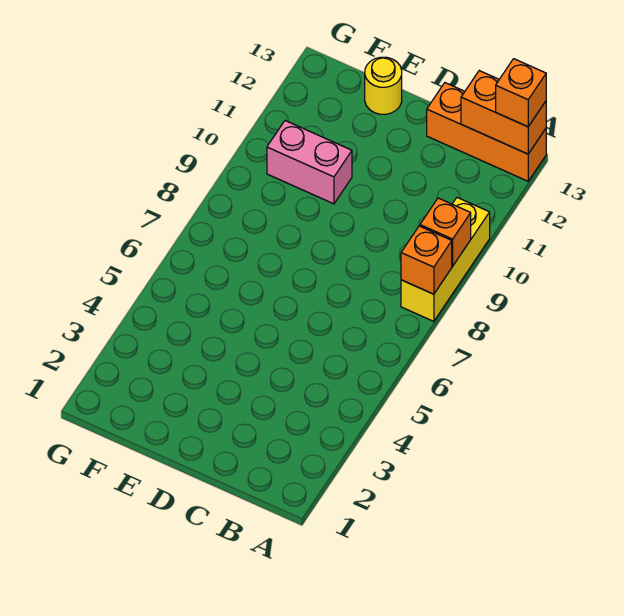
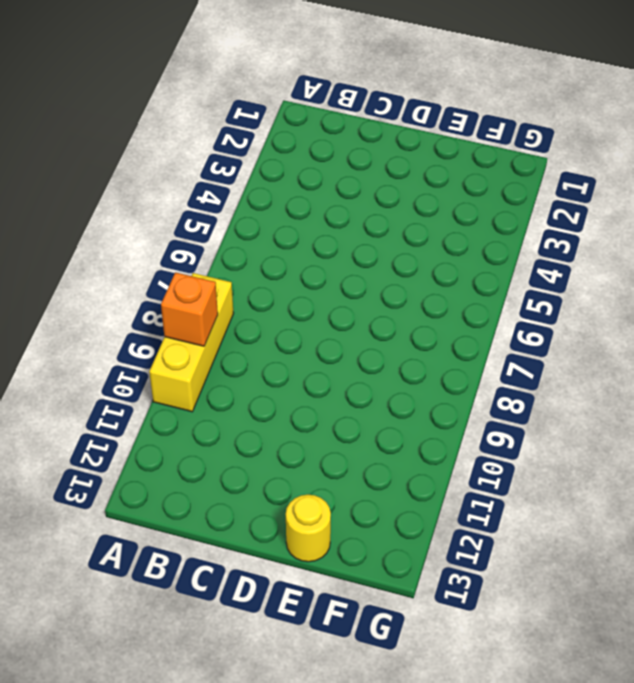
none -> orange brick A13:C13 level 1
none -> pink brick E10:F10 level 1

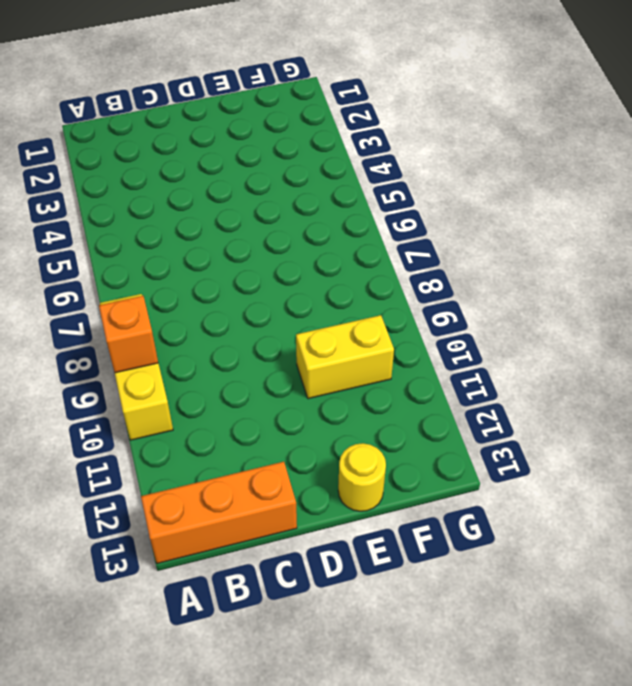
yellow brick E10:F10 level 1 -> pink brick E10:F10 level 1
none -> orange brick A8 level 2
none -> orange brick A13:B13 level 2

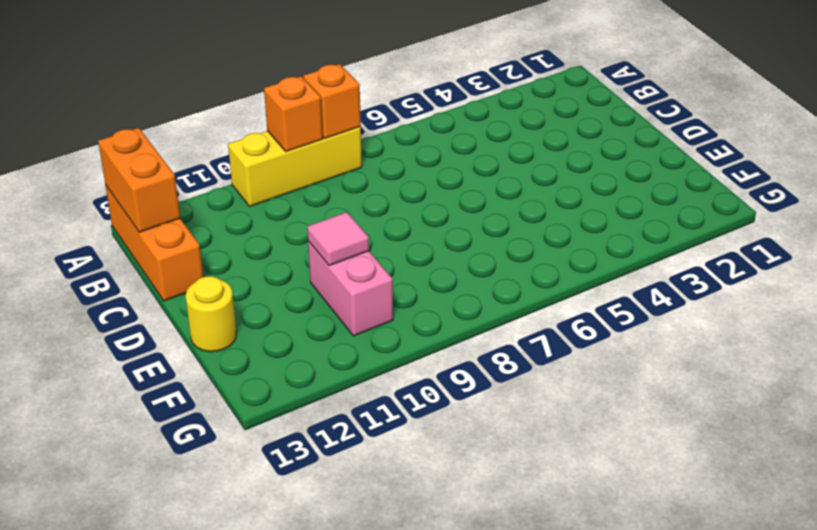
pink tile E10 level 2 -> none
none -> orange brick A13 level 3

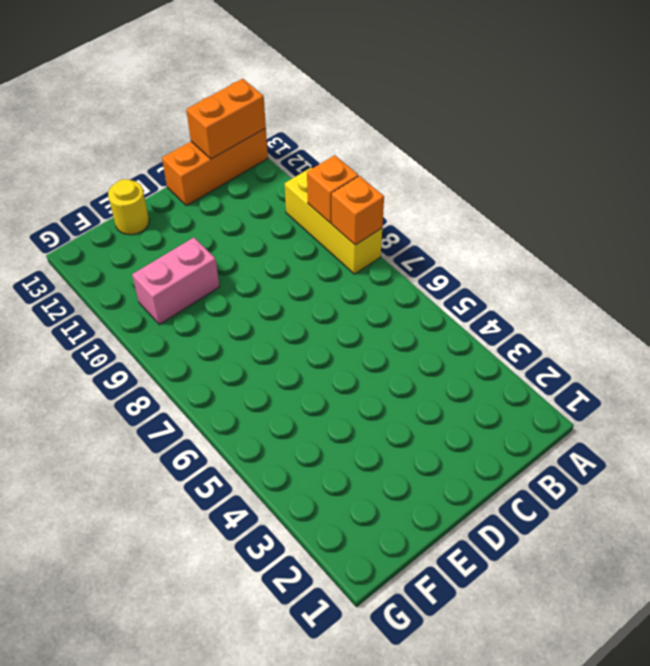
none -> orange brick A13 level 3

